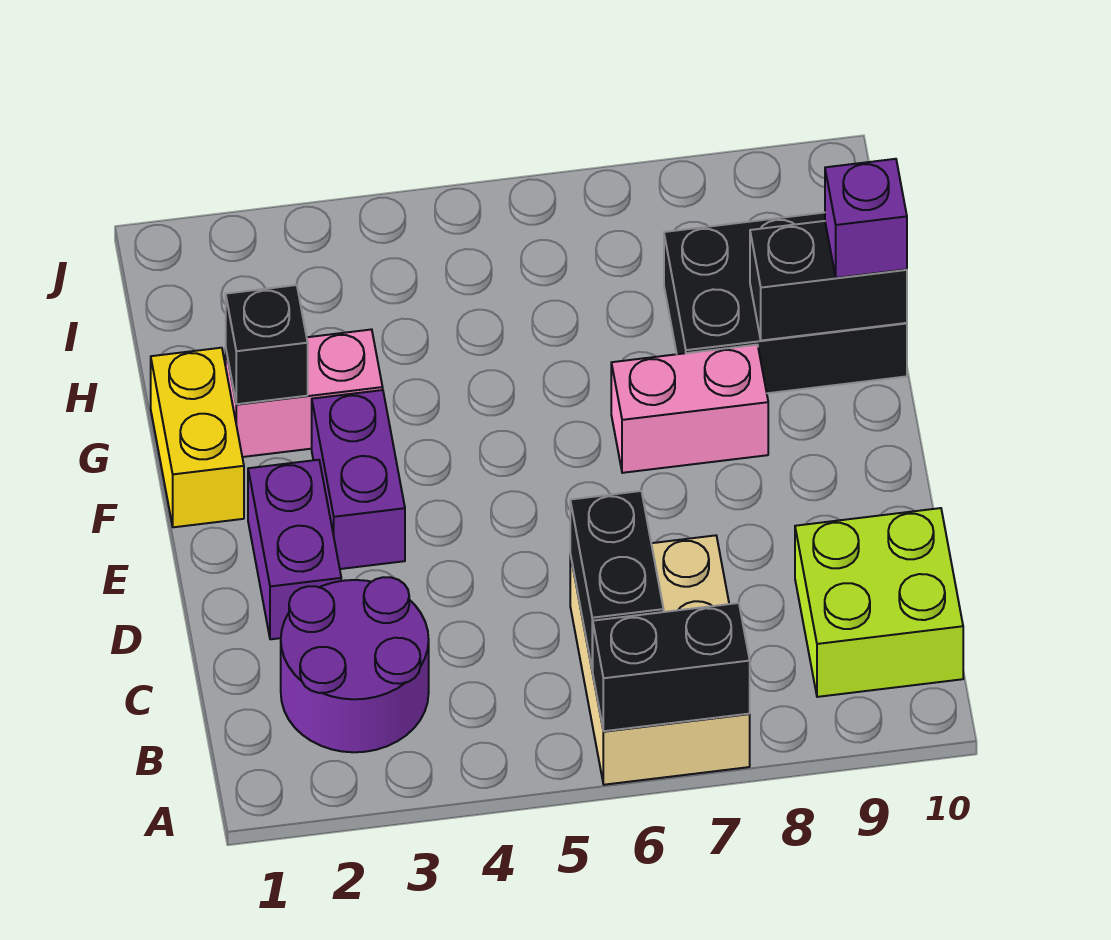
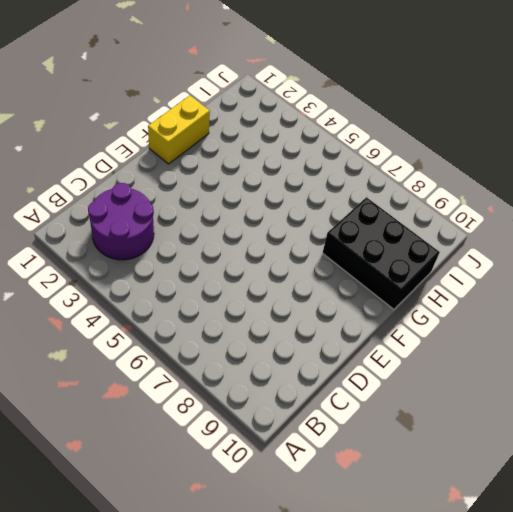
none -> tan brick A6:C7 level 1
none -> lime brick B9:C10 level 1
none -> purple brick D2:E2 level 1

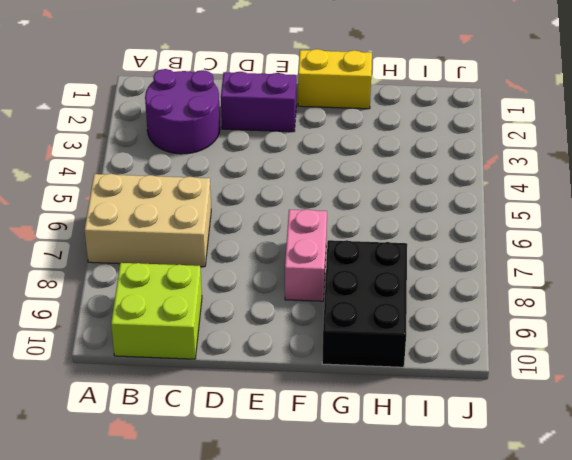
none -> purple brick E3:F3 level 1
none -> pink brick G2:G3 level 1
none -> black brick A6:A7 level 2

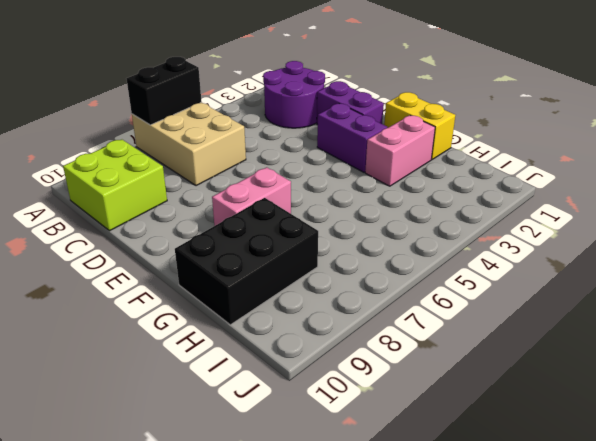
none -> black brick B6:C6 level 2
none -> black brick G2 level 2
none -> black brick G9:G10 level 2

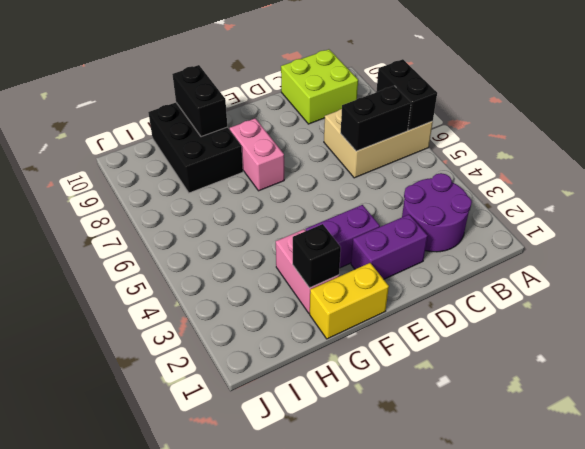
none -> purple brick G10 level 3

